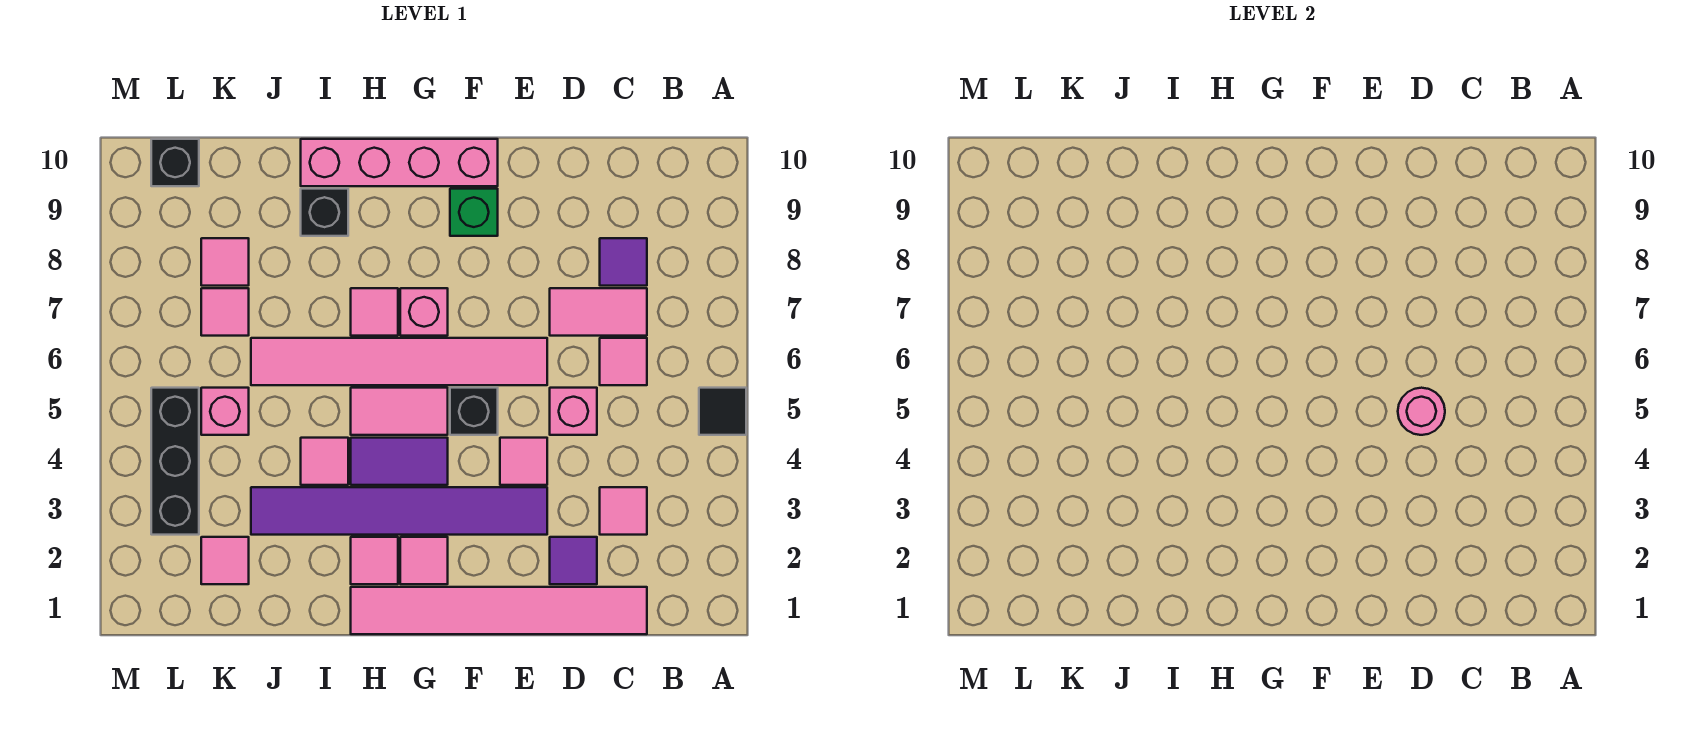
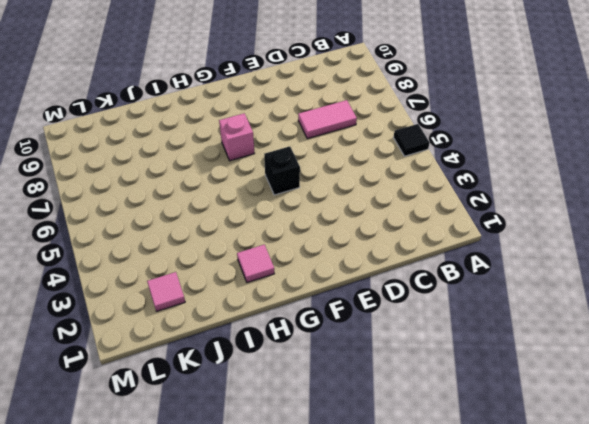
none -> pink tile C1:H1 level 1
none -> pink tile C3 level 1
none -> pink tile C6 level 1

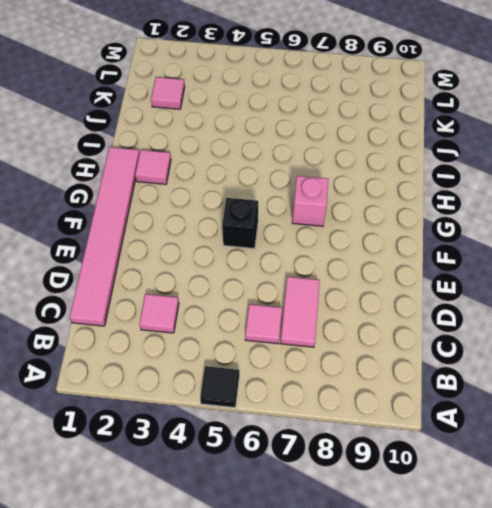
none -> purple tile C8 level 1
none -> purple tile D2 level 1
none -> pink brick D5 level 1

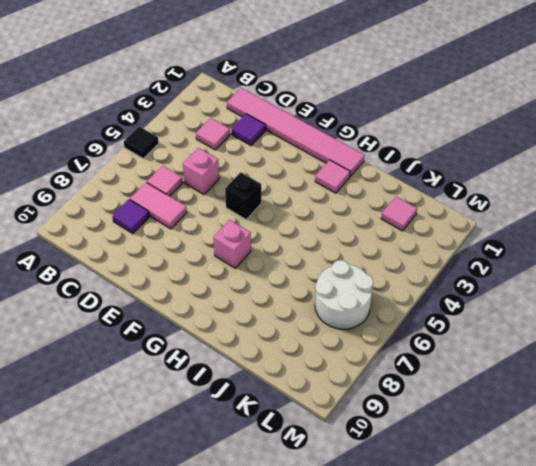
white round brick K6:L7 level 1 -> pink tile K7 level 1
none -> purple tile E3:J3 level 1
none -> pink tile E4 level 1
none -> pink tile E6:J6 level 1

